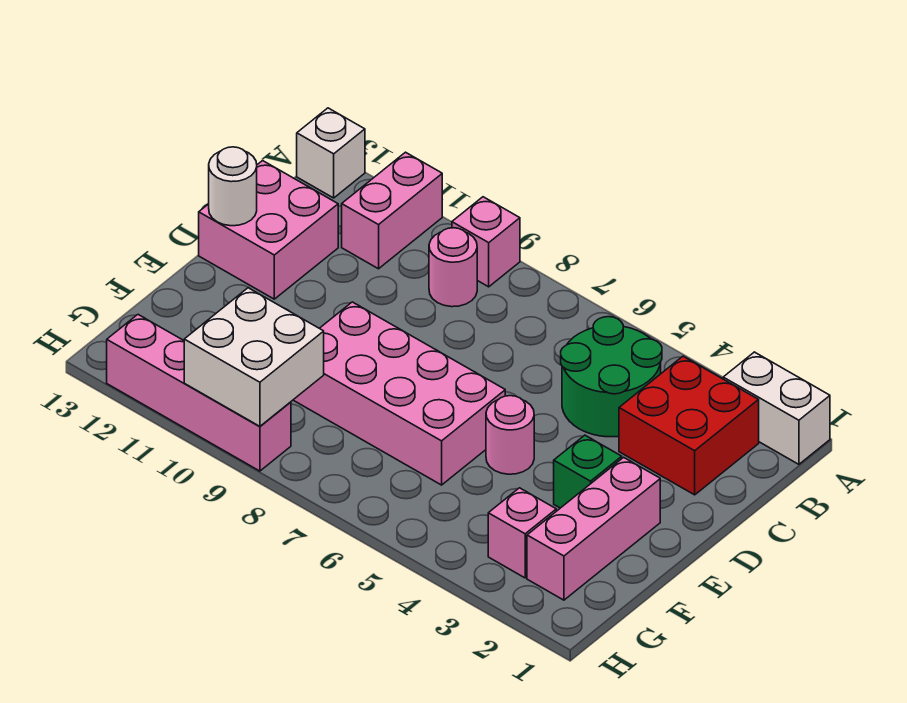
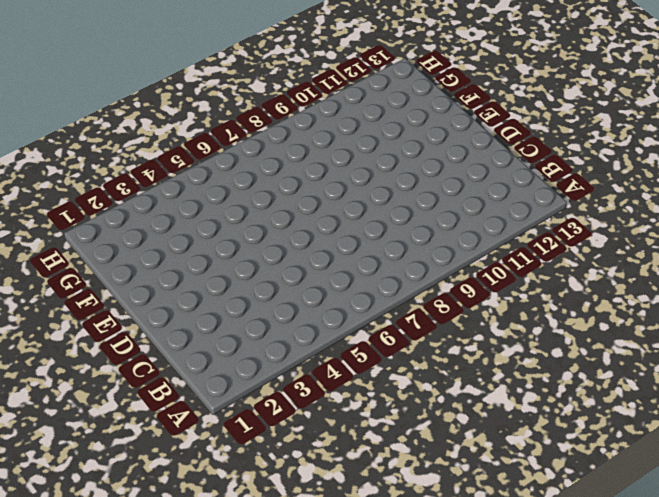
none -> white brick A1:A2 level 1
none -> pink brick A9 level 1
none -> pink brick A11:B11 level 1

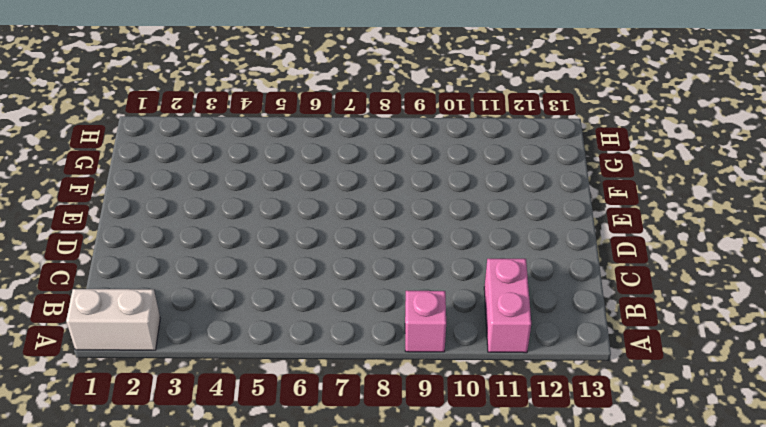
none -> white brick A13 level 1
none -> red brick B2:C3 level 1
none -> green round brick B4:C5 level 1

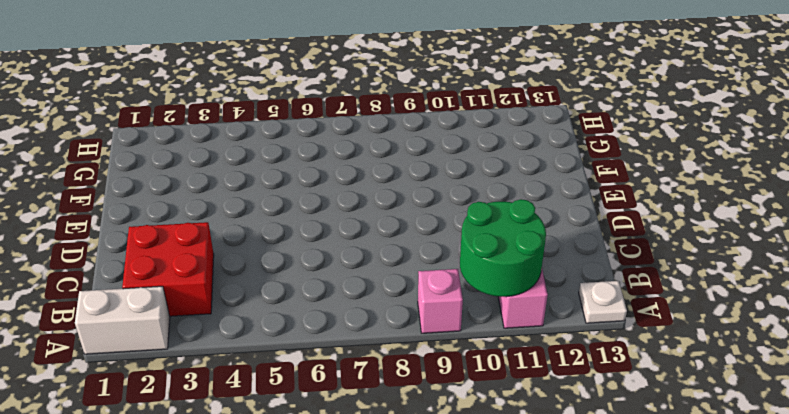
green round brick A10:B11 level 2 -> green round brick B4:C5 level 1
white plate A13 level 1 -> white brick A13 level 1
none -> pink round brick B9 level 1
none -> pink brick C12:D13 level 1
none -> pink brick E2:G2 level 1

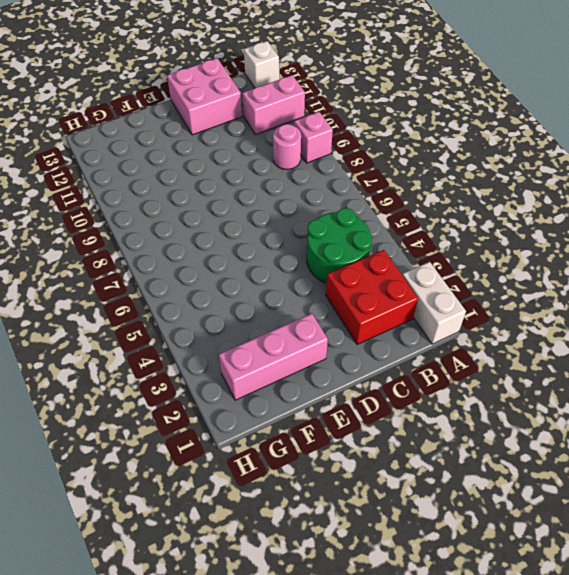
none -> green brick E3 level 1
none -> pink round brick E5 level 1
none -> pink brick E6:F9 level 1

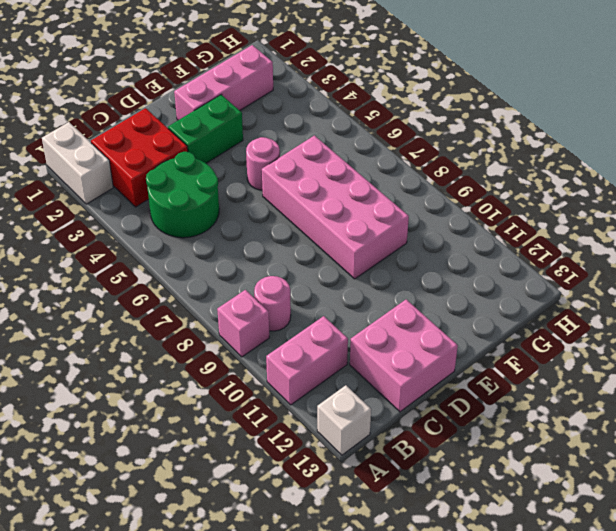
green brick D3:E3 level 1 -> green brick E3 level 1
none -> pink brick G3 level 1
none -> pink brick H9:H12 level 1
none -> white round brick D13 level 2

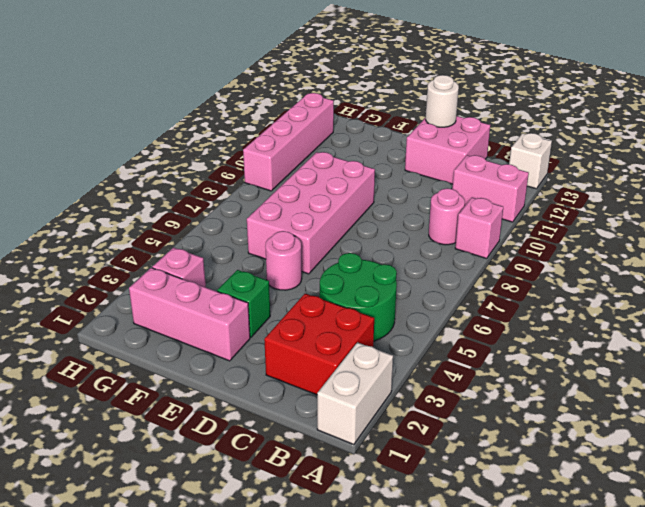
none -> white brick G9:H10 level 2

